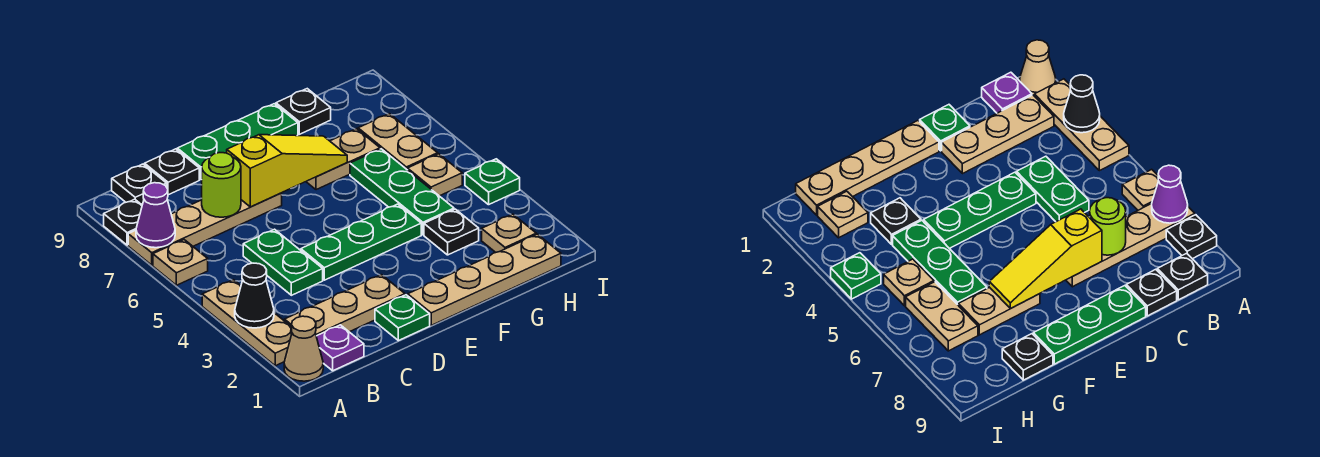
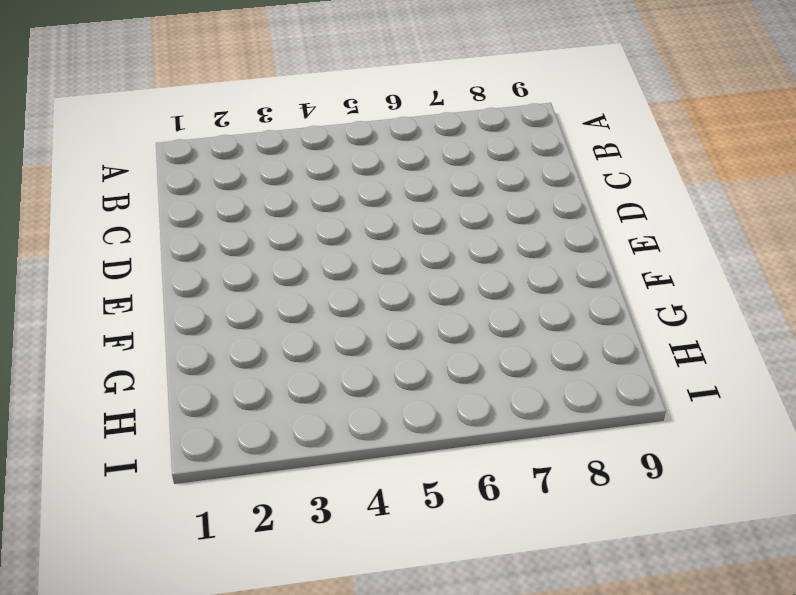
none -> tan cone A1 level 1
none -> tan plate A2:A4 level 1
none -> tan plate A6 level 1

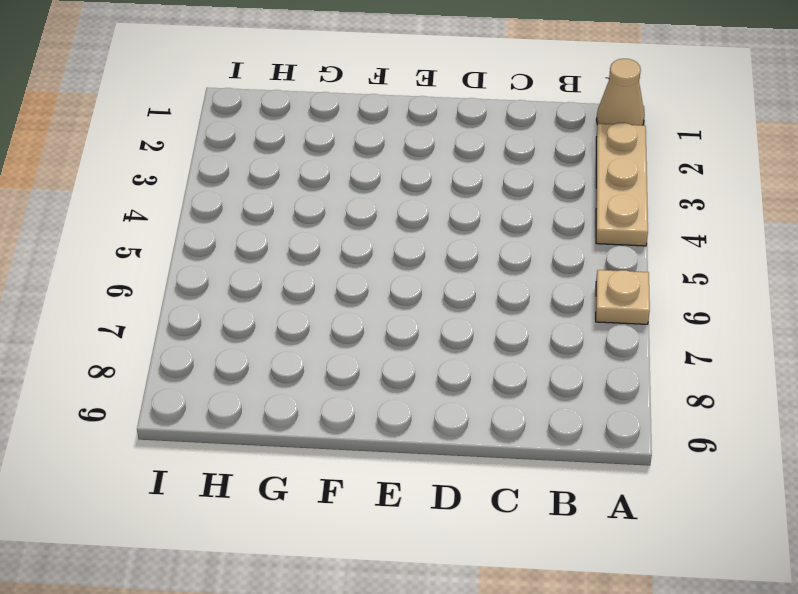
none -> tan plate A7:D7 level 1
none -> black plate A8 level 1
none -> purple plate B1 level 1

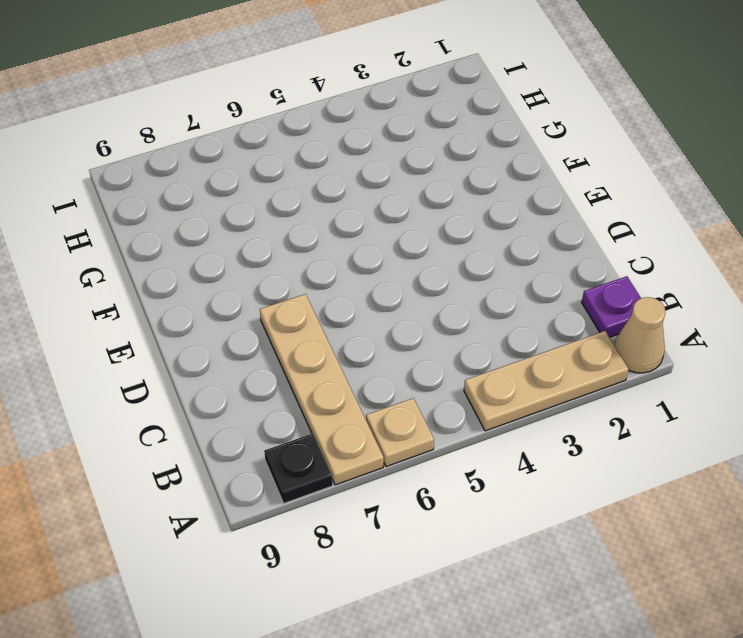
none -> tan plate B2:D2 level 1
none -> black plate B9 level 1
none -> green plate C4:C5 level 1

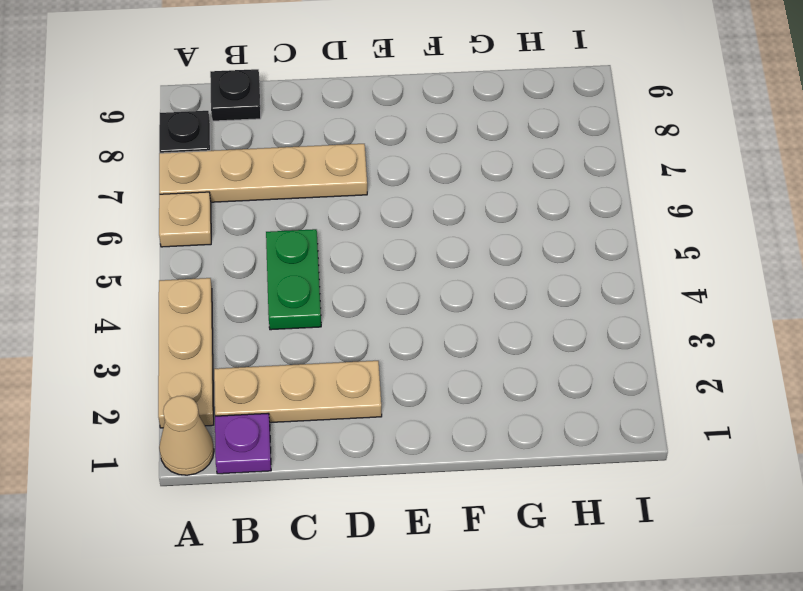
none -> black plate C9 level 1
none -> green plate D1 level 1
none -> green plate D4:F4 level 1

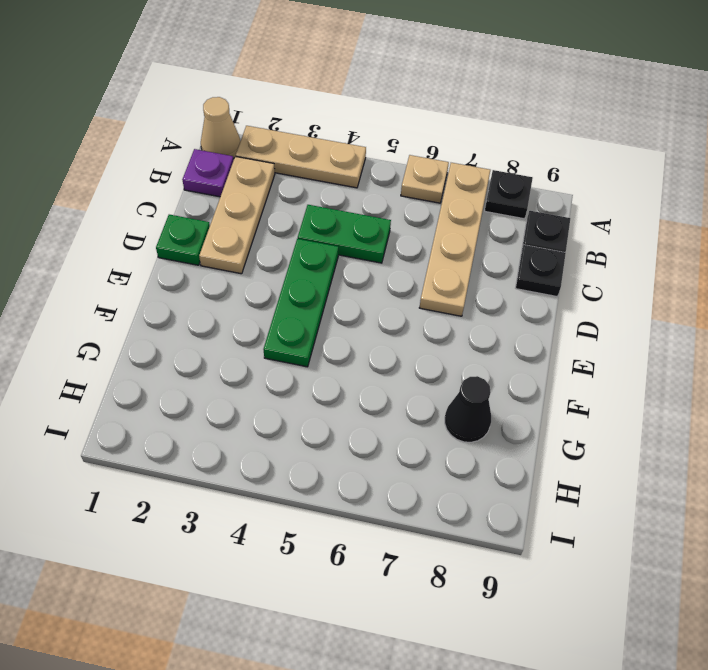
black cone G8 level 1 -> black cone A3 level 2
none -> green plate D9:F9 level 1
none -> tan plate E1:H1 level 1
none -> tan plate F7:G7 level 1

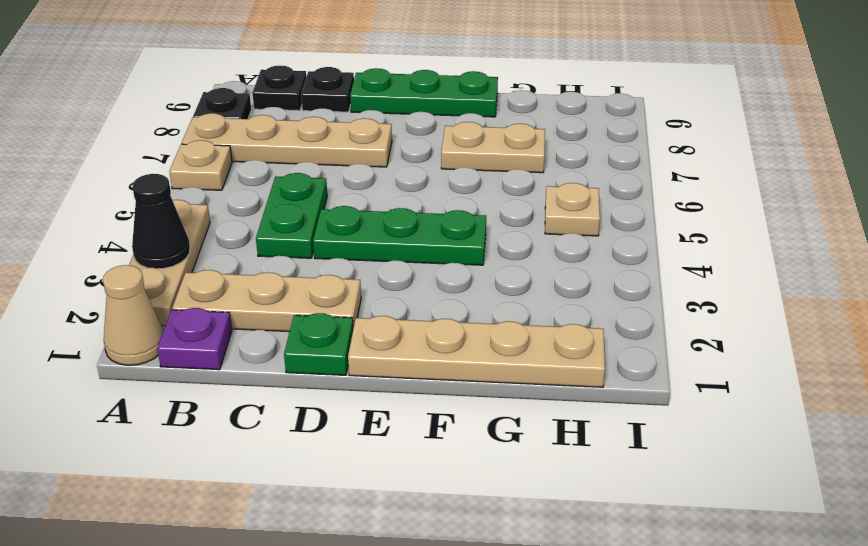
none -> black plate G3 level 1
none -> green plate G4:G6 level 1
none -> black plate G9 level 1

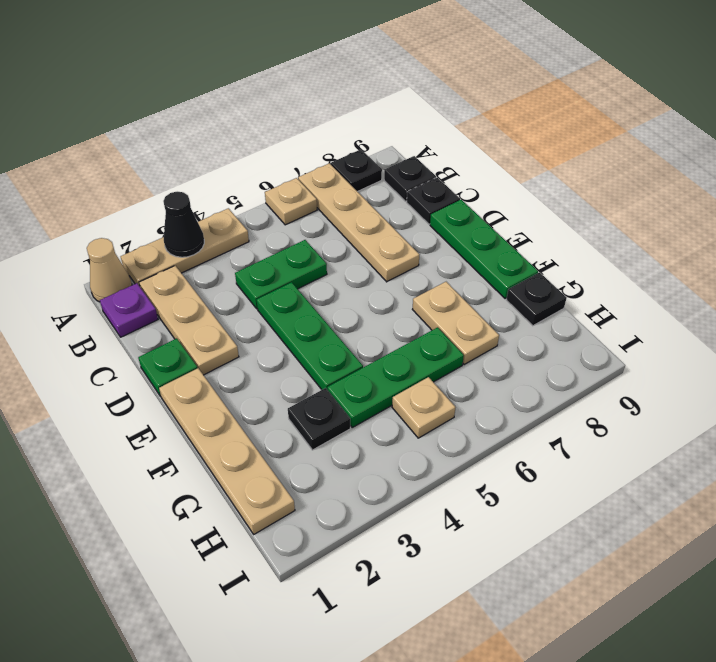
none -> tan plate H2 level 1
none -> tan plate H6:H7 level 1
none -> green plate I4 level 1

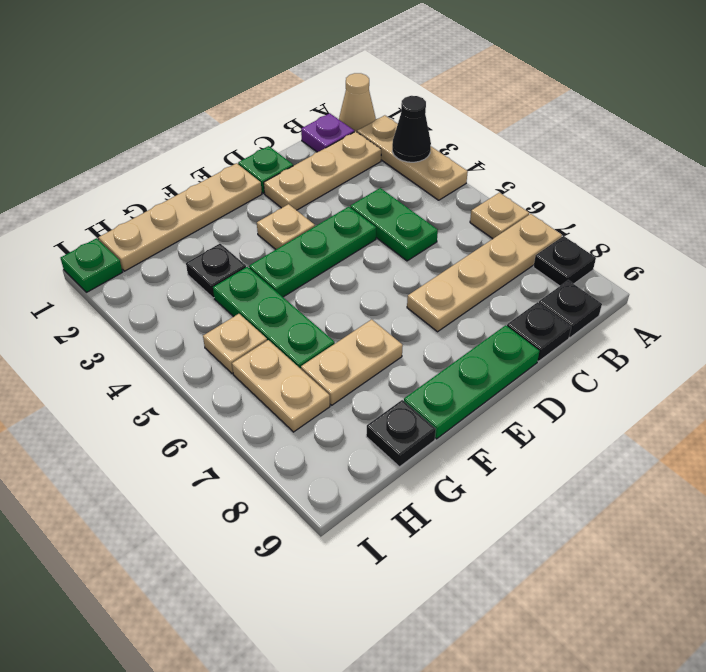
tan plate E3 level 1 -> tan plate H2 level 1
green plate I1 level 1 -> green plate I4 level 1
none -> purple cone A7 level 2
none -> lime round brick C7 level 2
none -> yellow slope D7:F7 level 2 top D

